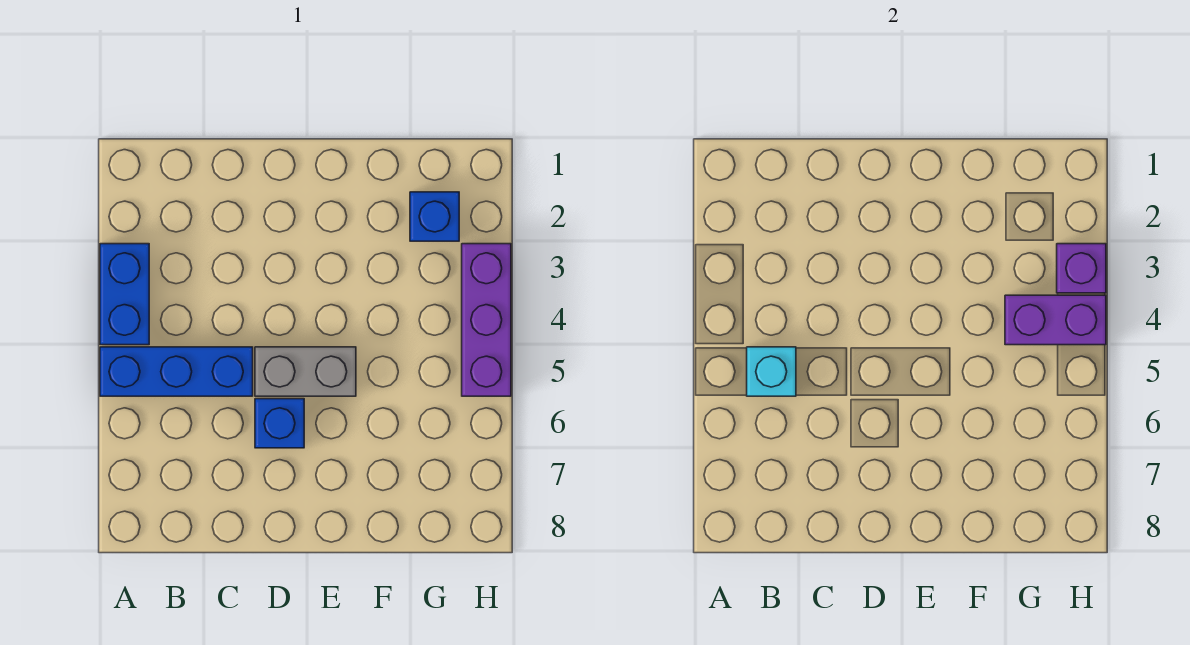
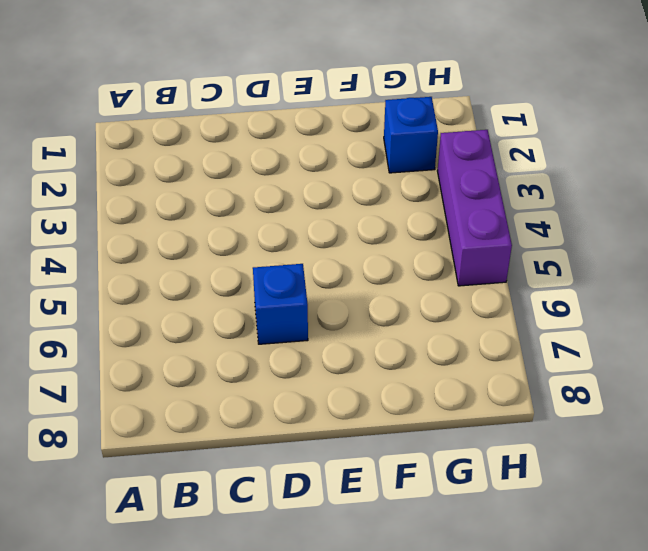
none -> blue brick A3:A4 level 1
none -> blue brick A5:C5 level 1

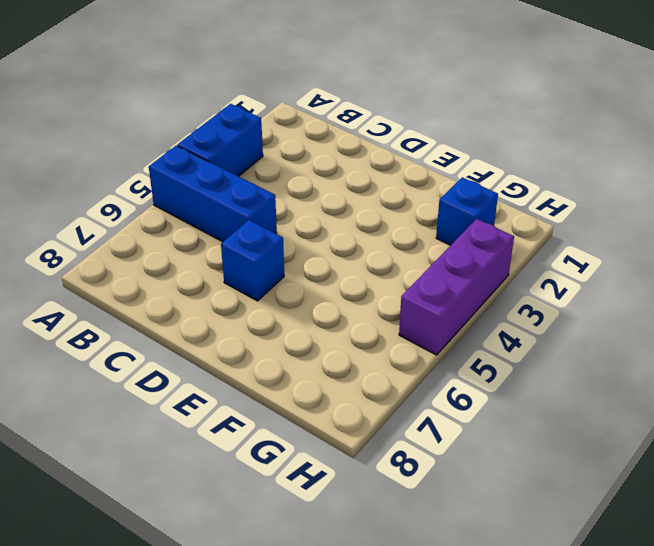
none -> grey brick D5:E5 level 1
none -> cyan brick B5 level 2

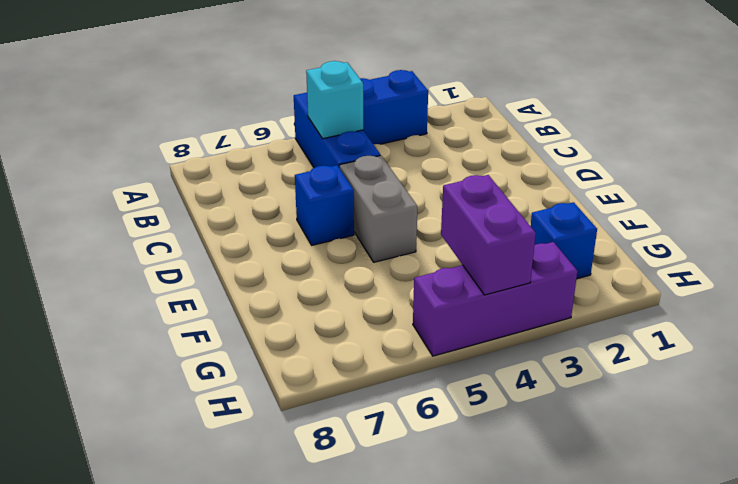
none -> purple brick H3 level 2

